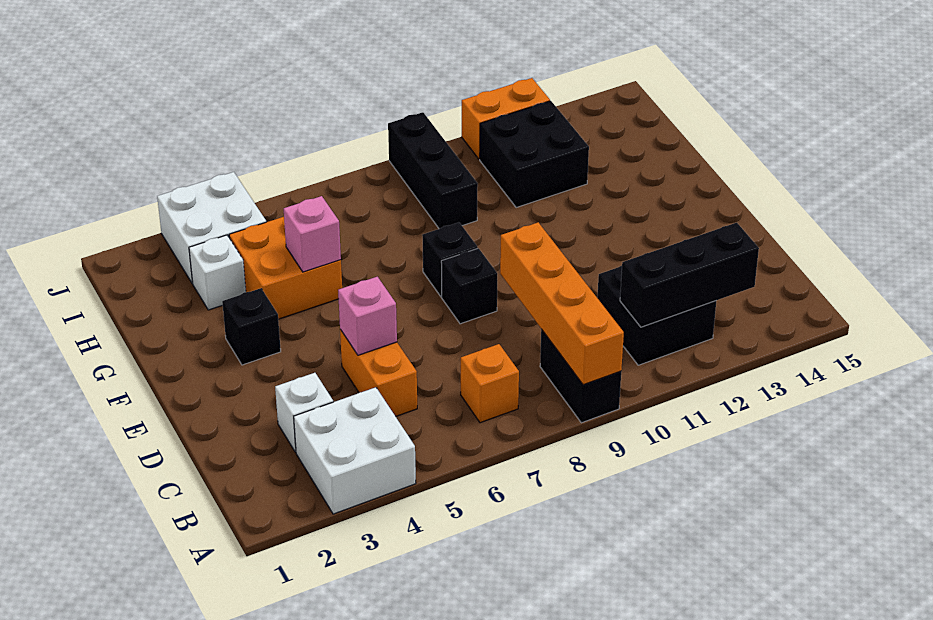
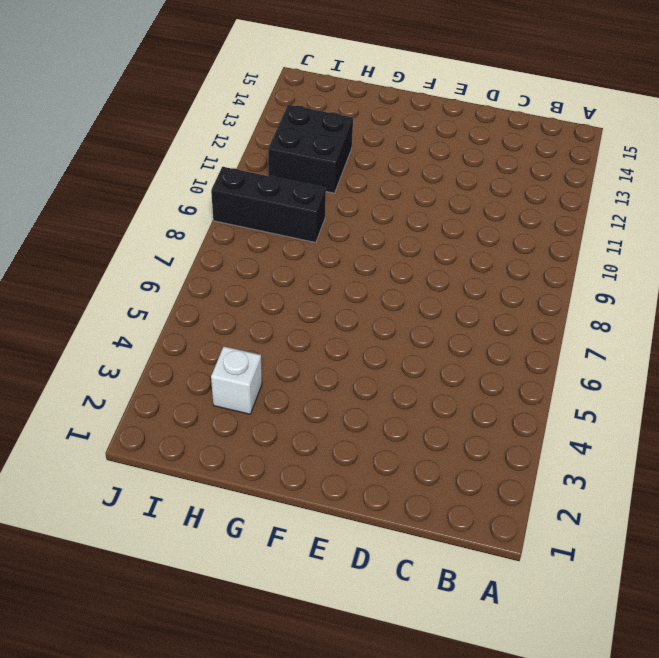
none -> white brick A3:B4 level 1
none -> black brick A9:B9 level 1
none -> orange brick B7 level 1

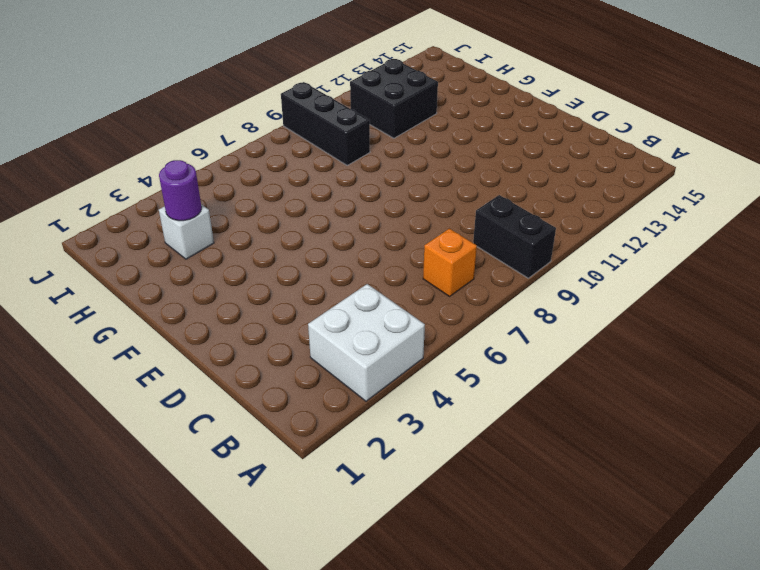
purple round brick H3 level 2 -> none
none -> black brick B11:C12 level 1
none -> white brick C3 level 1
none -> orange brick C5:D5 level 1

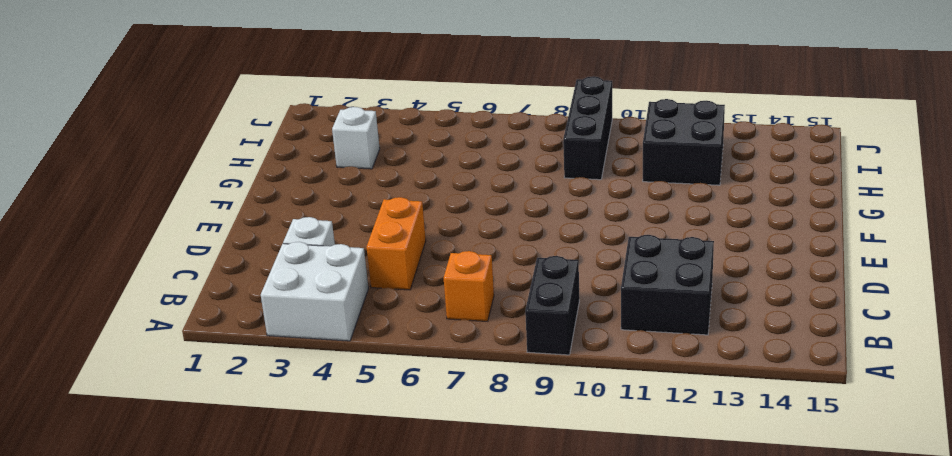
none -> black brick E8 level 1
none -> black brick F3 level 1
none -> black brick F8 level 1

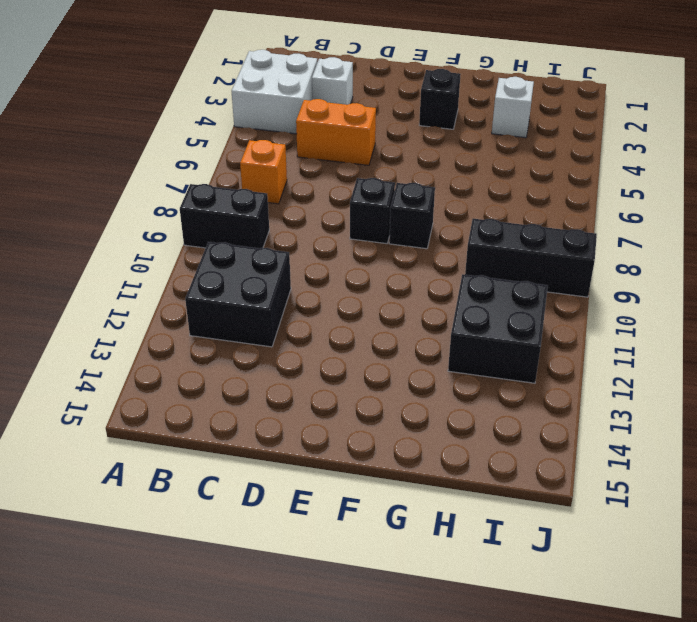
none -> orange brick G4:H5 level 1
none -> white brick I3:J4 level 1
none -> orange brick J11:J12 level 1

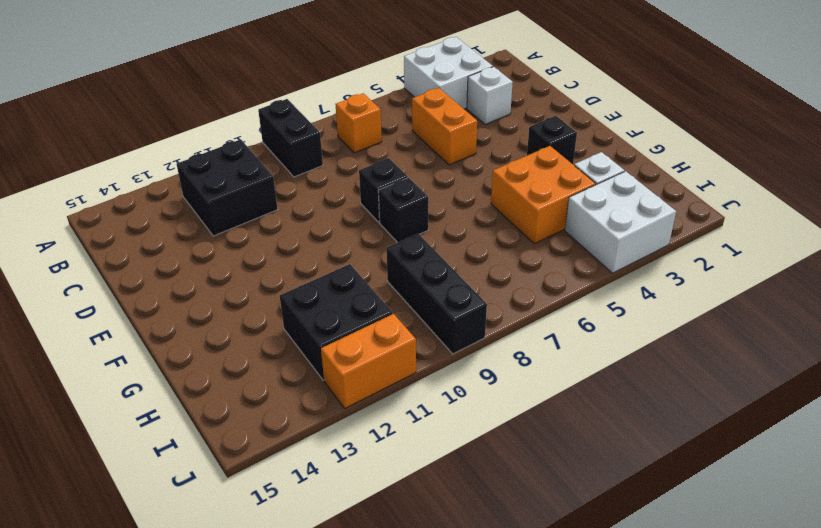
none -> orange brick A9:D9 level 2
none -> black brick B11:B13 level 2
none -> pink brick D5 level 2

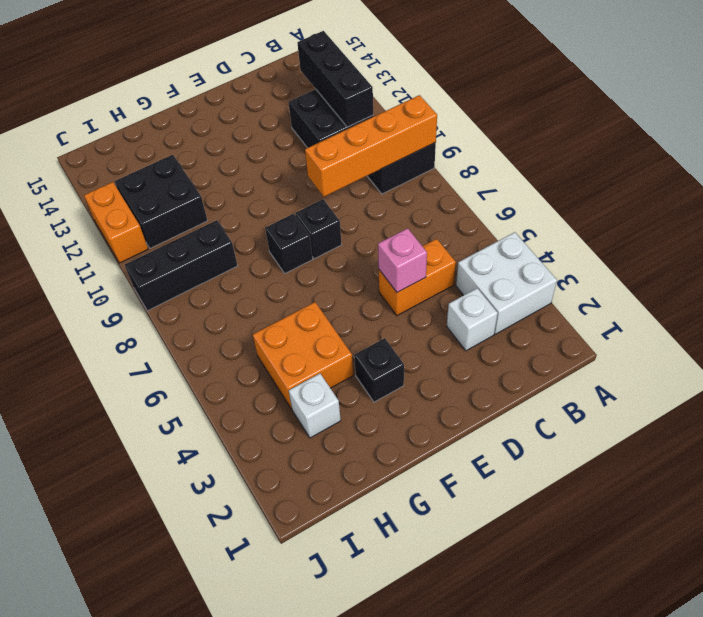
none -> orange brick B7 level 1
none -> white brick I3:J4 level 1
none -> pink brick G5 level 2

